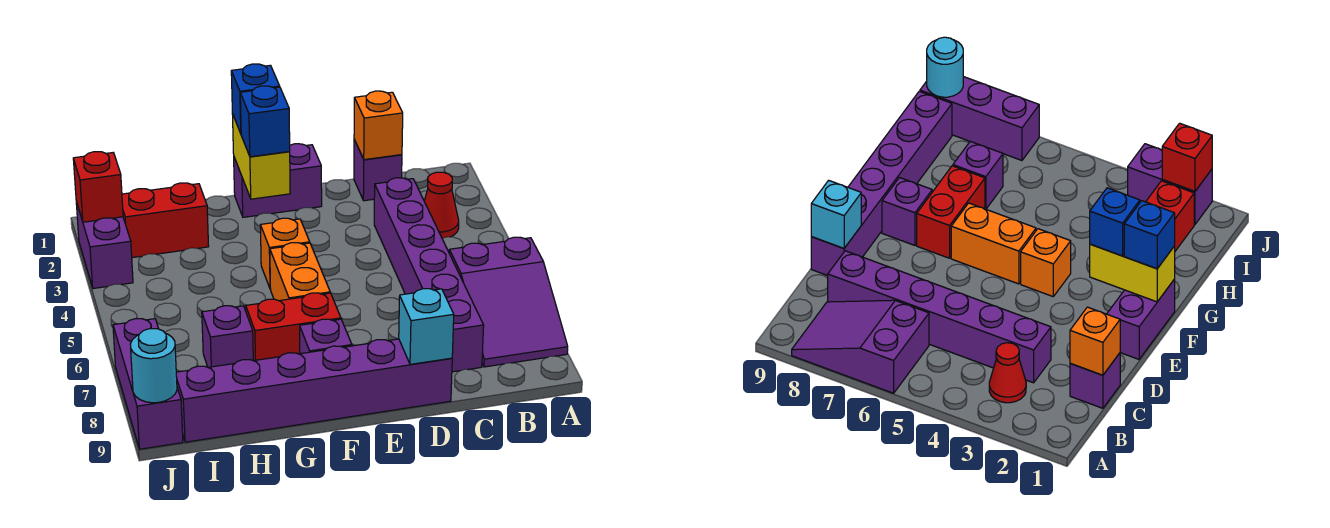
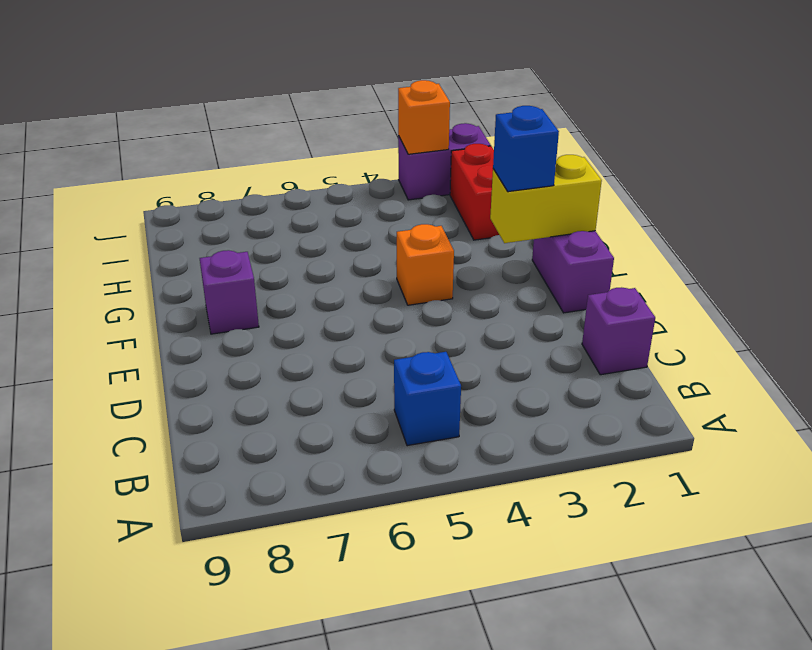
blue brick B5 level 1 -> blue brick F1 level 3
orange brick J3 level 2 -> orange brick C1 level 2
none -> purple slope A6:B8 level 1 top 6
none -> red cone B3 level 1
none -> purple brick C3:C8 level 1

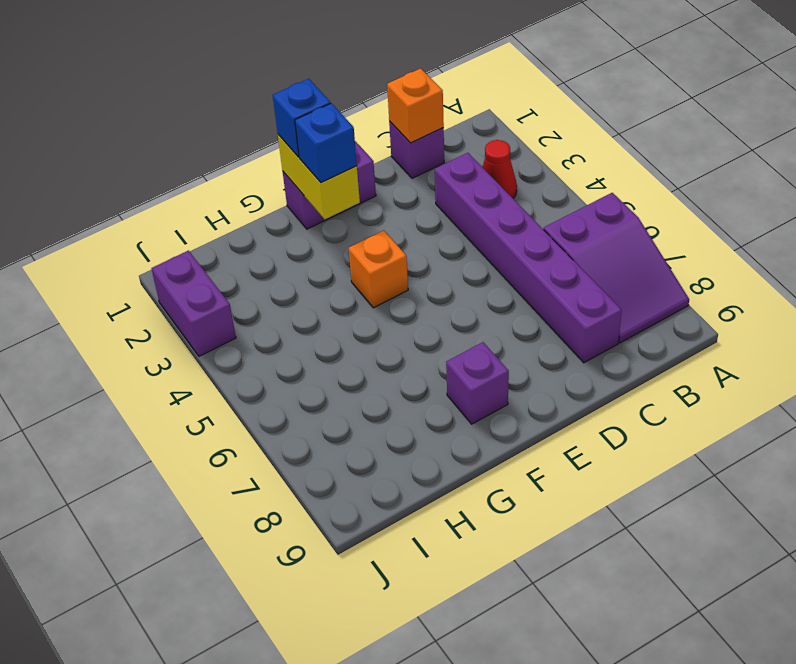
none -> purple brick D9:I9 level 1
none -> orange brick F5:F6 level 1
none -> red brick F7:G7 level 1

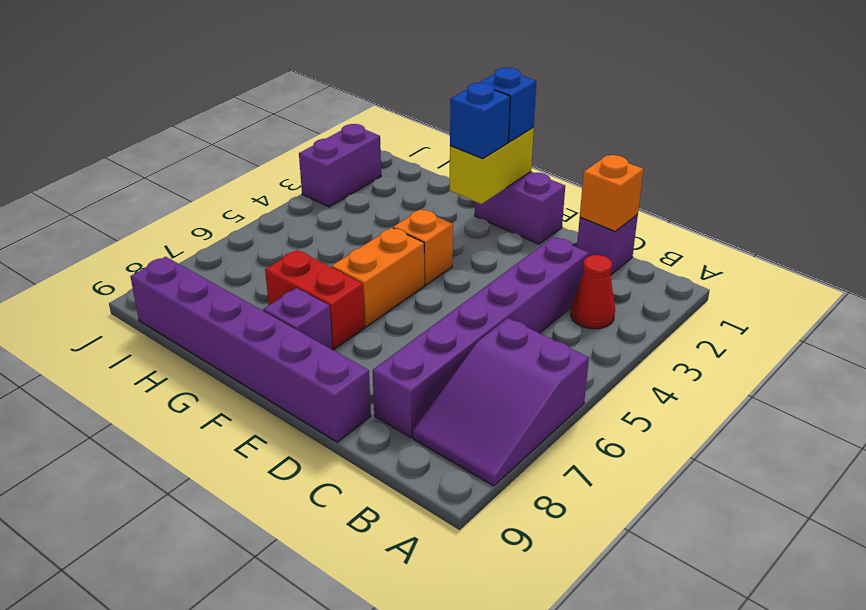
none -> red brick H2:I2 level 1
none -> purple brick H7 level 1
none -> purple brick J7:J9 level 1

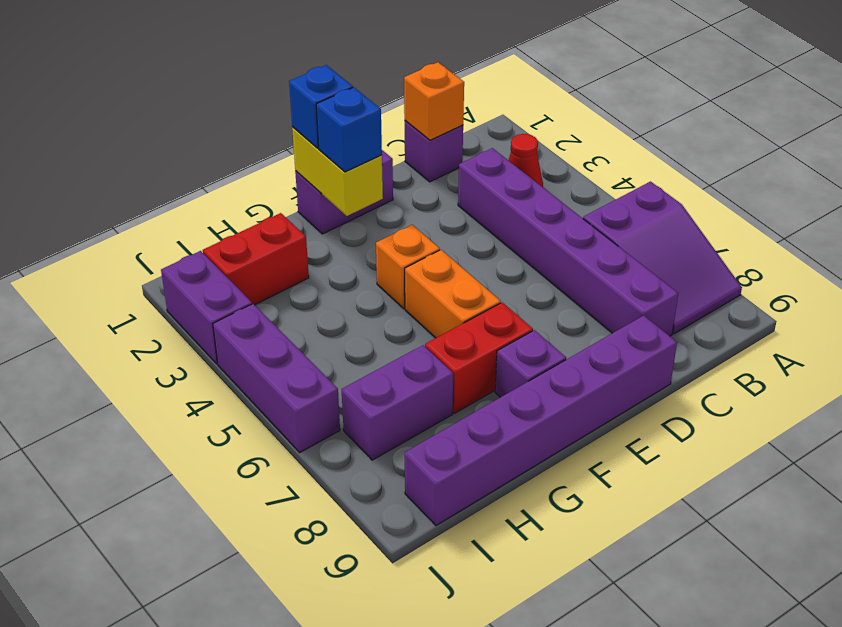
purple brick H7:I7 level 1 -> purple brick H7 level 1
purple brick J4:J6 level 1 -> purple brick J7:J9 level 1
none -> cyan brick D9 level 2
none -> red brick J2 level 2
none -> cyan round brick J9 level 2

